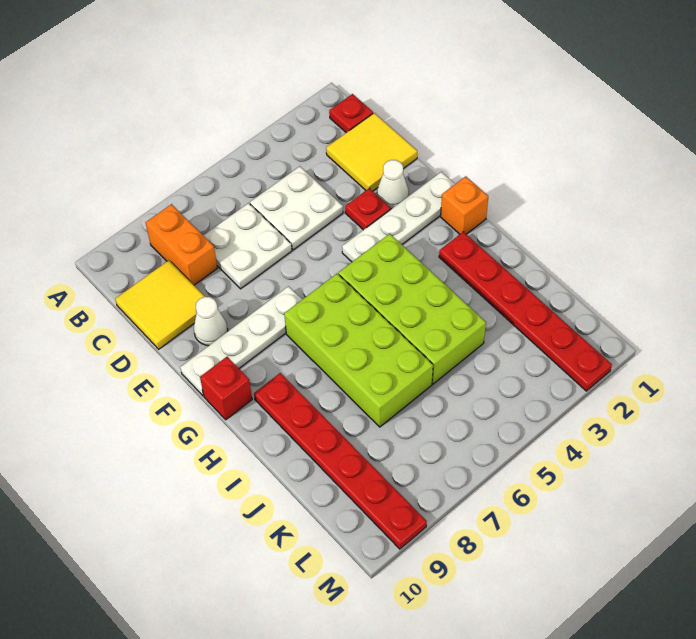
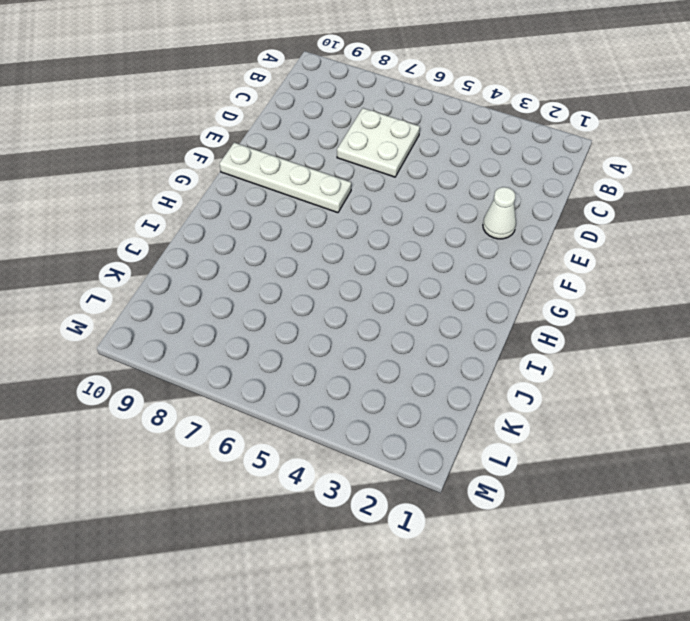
none -> red plate B1 level 1
none -> orange brick B8:C8 level 1
none -> yellow tile C1:D2 level 1

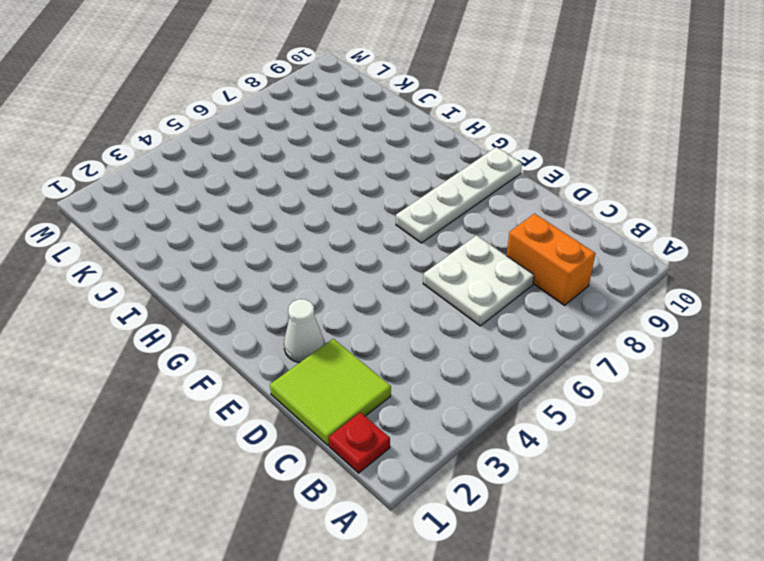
lime tile C1:D2 level 1 -> yellow tile C1:D2 level 1
none -> white plate C4:D5 level 1
none -> yellow tile C9:D10 level 1
none -> red plate E3 level 1

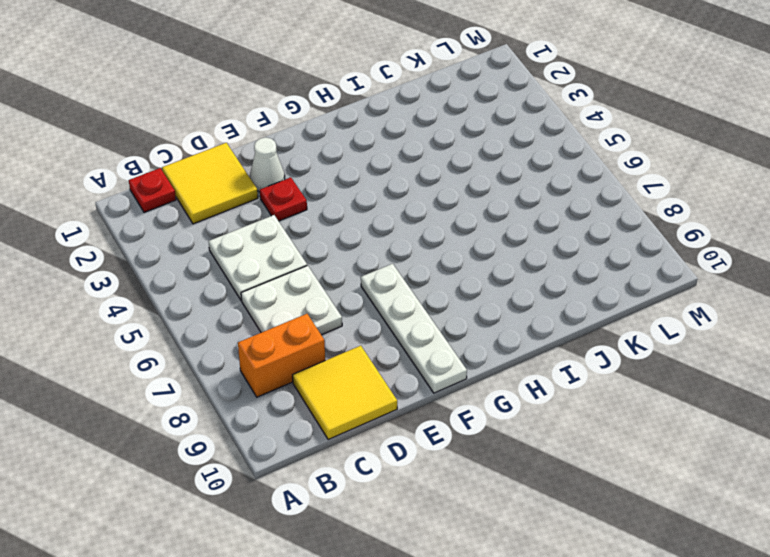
none -> white cone E9 level 1
none -> white plate F1:F4 level 1
none -> orange brick G1 level 1

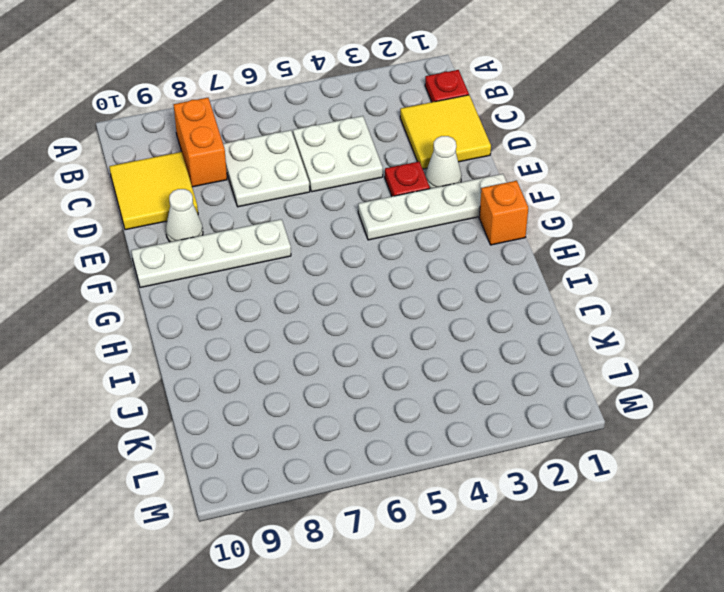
none -> lime brick G4:J5 level 1
none -> lime brick G6:J7 level 1
none -> red brick G10 level 1

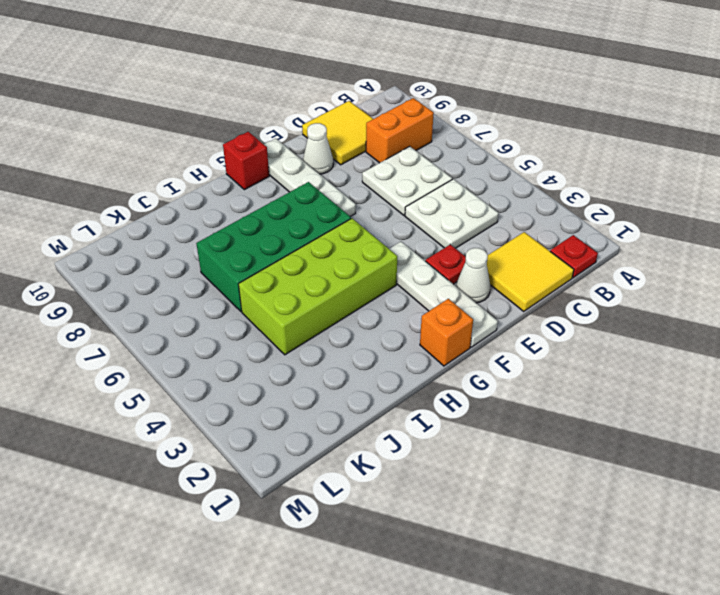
green brick G6:J7 level 1 -> lime brick G6:J7 level 1
none -> red plate H2:M2 level 1
none -> red plate H9:M9 level 1

